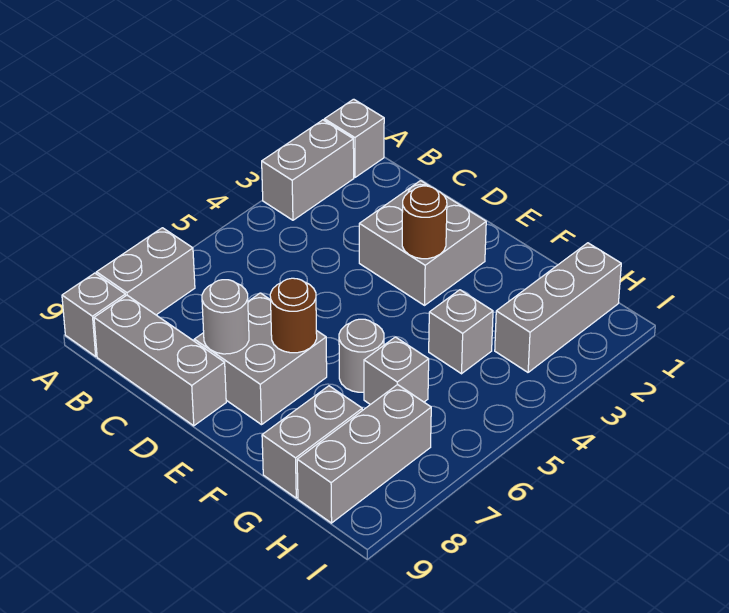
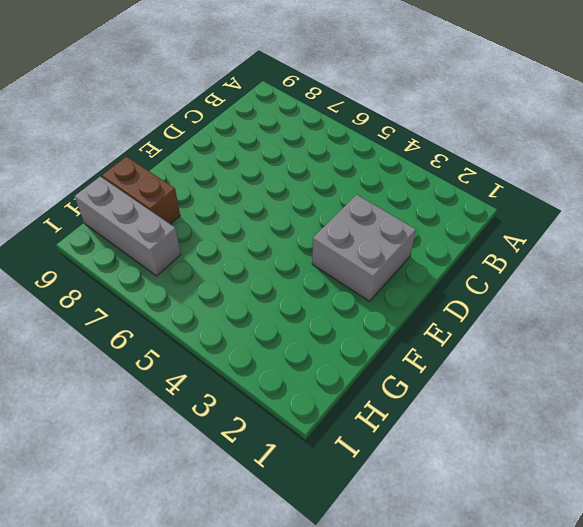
brown brick G8:G9 level 1 -> grey brick G8:G9 level 1
none -> grey brick A1 level 1
none -> grey brick A2:A3 level 1
none -> grey brick A7:A8 level 1

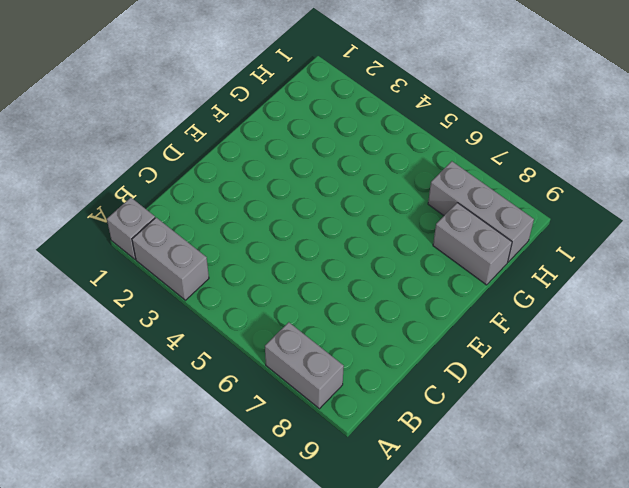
none -> grey brick A9 level 1
none -> grey brick B9:D9 level 1
none -> grey brick D2:E3 level 1

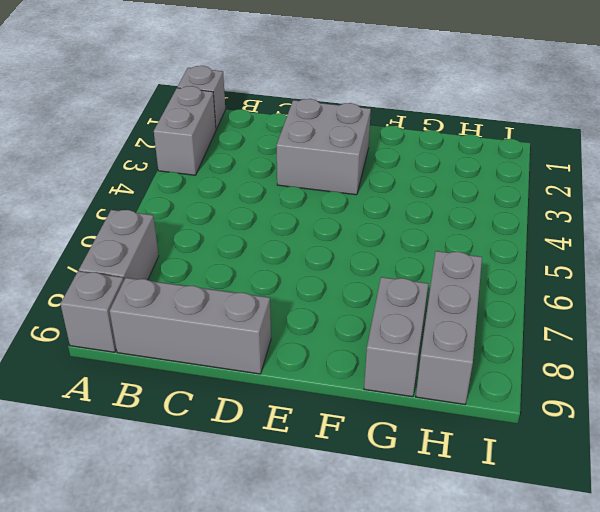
none -> grey brick D7:E8 level 1
none -> grey round brick F6 level 1
none -> grey brick G4 level 1

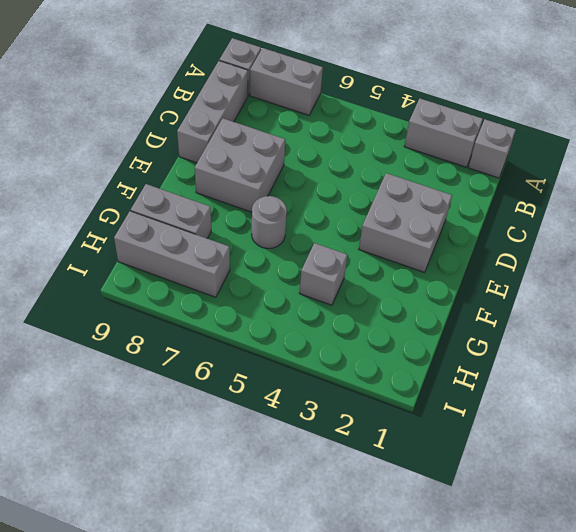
none -> grey brick G6 level 1
none -> grey brick H1:H3 level 1
none -> grey round brick D8 level 2

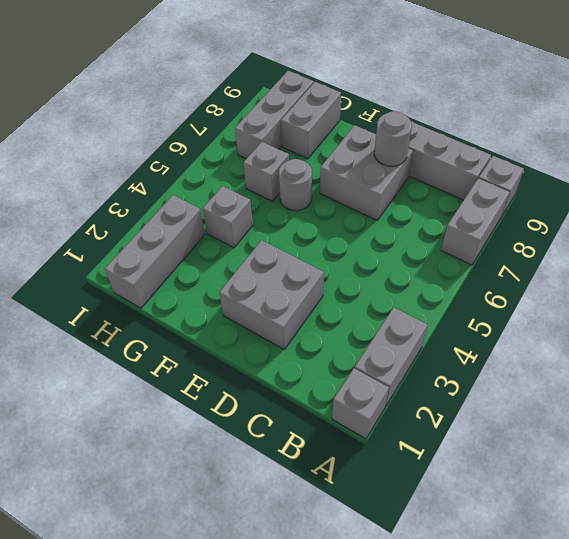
none -> brown round brick E3 level 2
none -> brown round brick E7 level 2

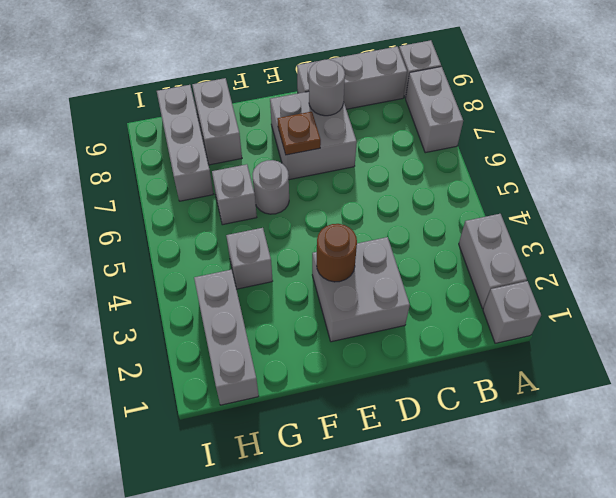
brown plate E7 level 2 -> brown round brick E7 level 2

